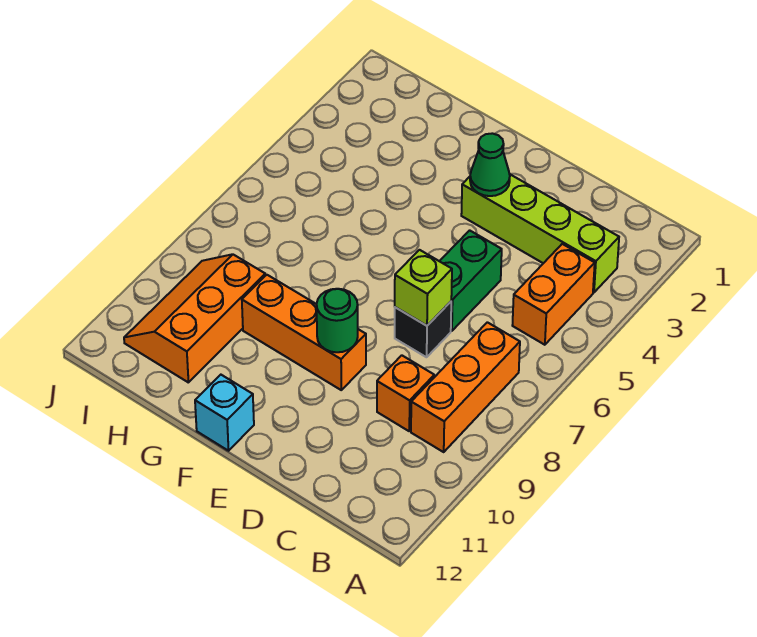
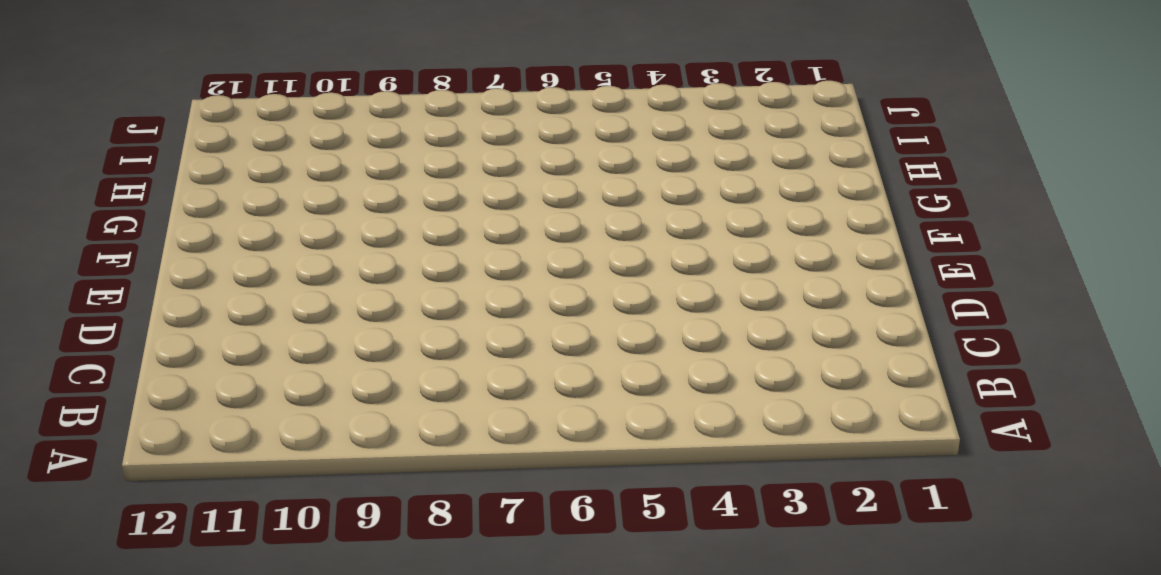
none -> lime brick B3:E3 level 1
none -> orange brick B4:B5 level 1
none -> orange brick B7:B9 level 1

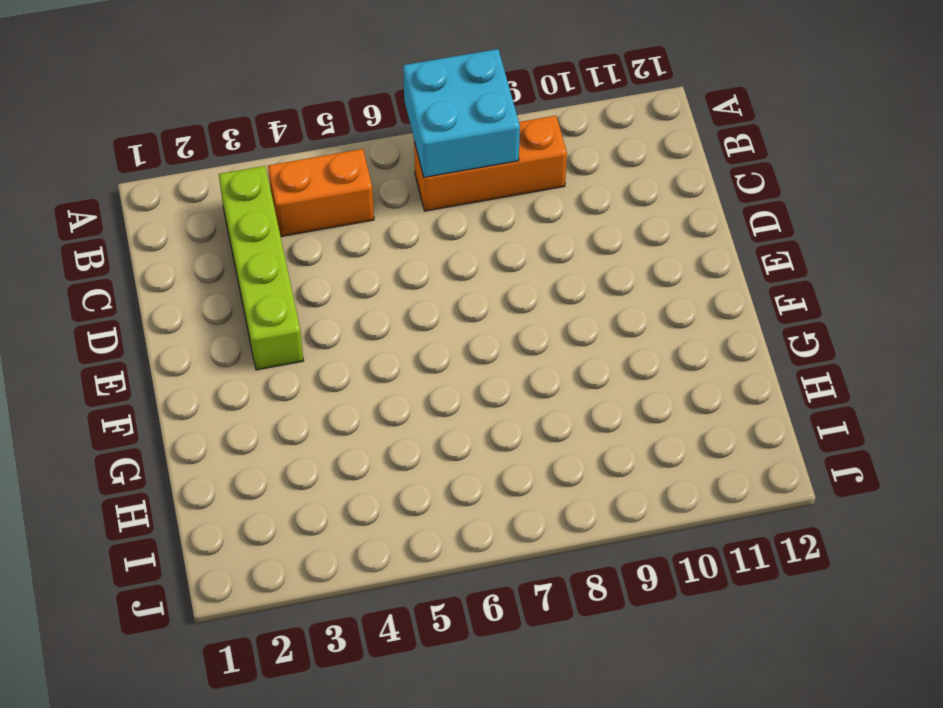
cyan brick A7:B8 level 2 -> none
none -> orange brick C9 level 1
none -> green brick D5:D6 level 1
none -> black brick D7 level 1

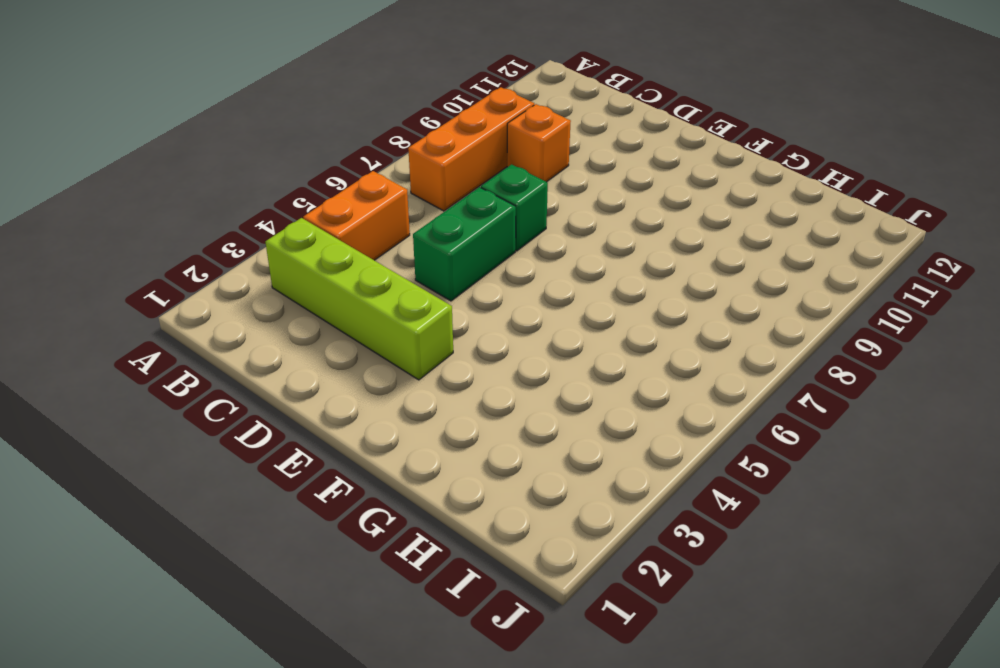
green brick D7 level 1 -> black brick D7 level 1
none -> orange brick E9:G9 level 1
none -> cyan brick F12 level 1
none -> orange slope H9:I11 level 1 top H

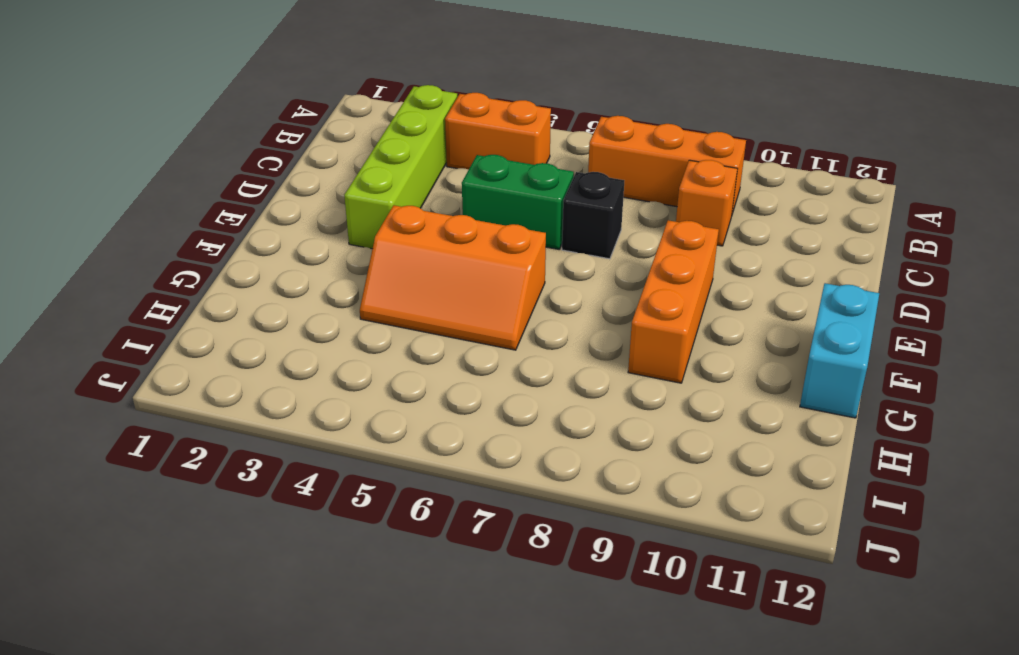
orange slope F4:G6 level 1 top F -> orange slope H9:I11 level 1 top H
cyan brick F12:G12 level 1 -> cyan brick F12 level 1
none -> lime brick D7 level 2
none -> green cone E3 level 2
none -> green round brick E9 level 2

